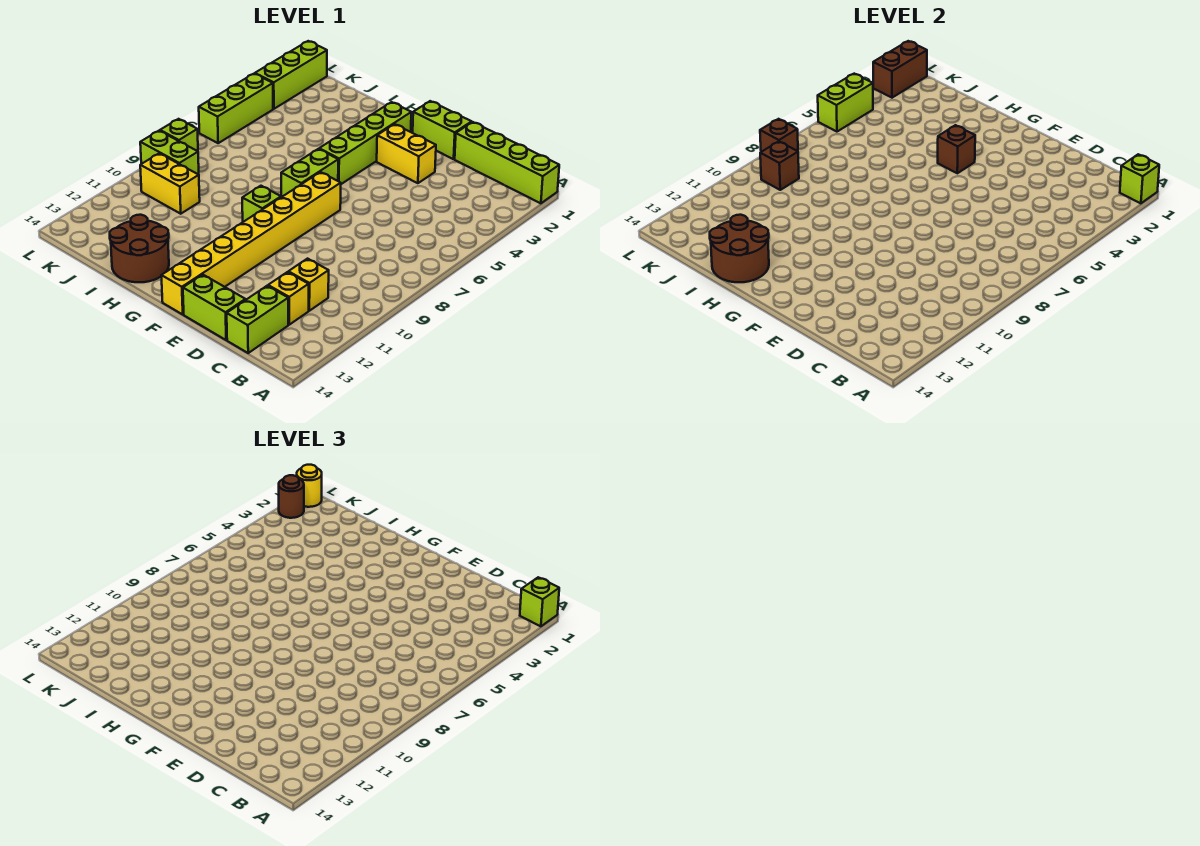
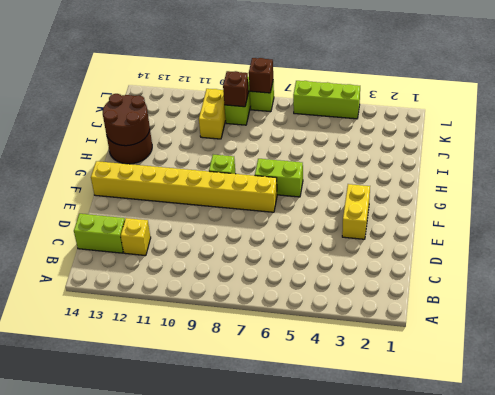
none -> lime brick A1:D1 level 1
none -> yellow brick C11 level 1
none -> lime brick D14:E14 level 1

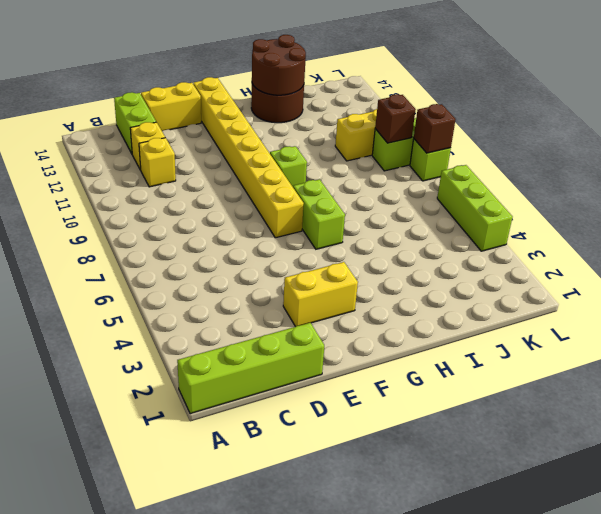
yellow brick D14:E14 level 1 -> lime brick D14:E14 level 1
none -> lime brick E1:F1 level 1
none -> lime brick G2:G5 level 1
none -> lime brick L1:L3 level 1

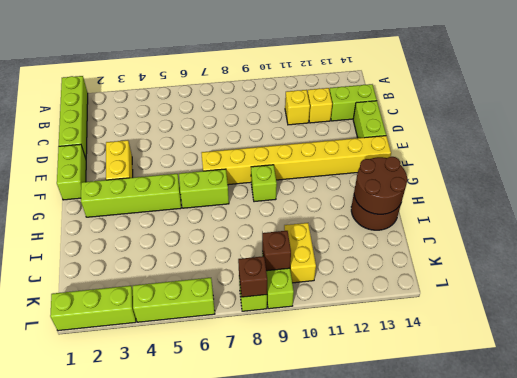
none -> lime brick A1 level 2
none -> brown brick G4 level 2
none -> brown brick L1:L2 level 2

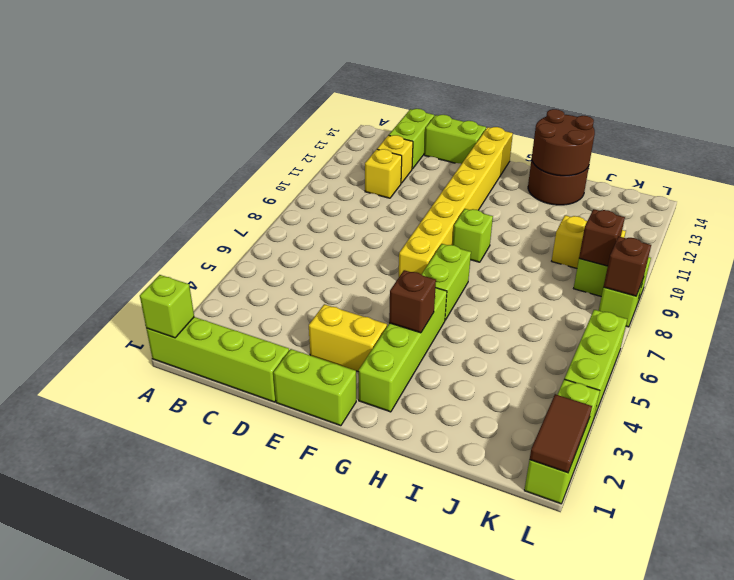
brown tile L1:L2 level 2 -> brown brick L1:L2 level 2
none -> lime brick L4:L5 level 2
none -> lime brick A1 level 3
none -> yellow round brick L1 level 3

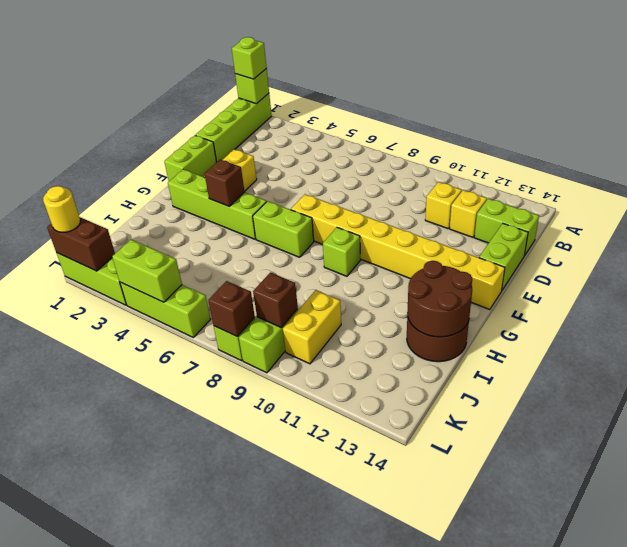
none -> brown round brick L2 level 3

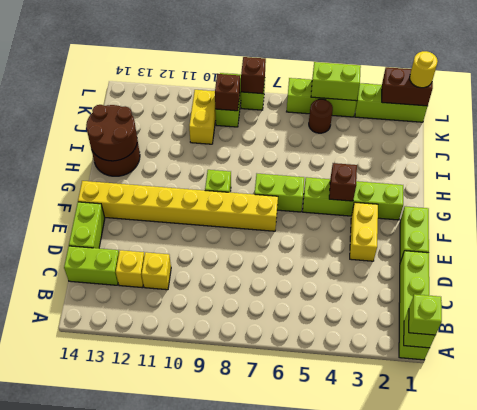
brown round brick K5 level 1 -> brown round brick L2 level 3

